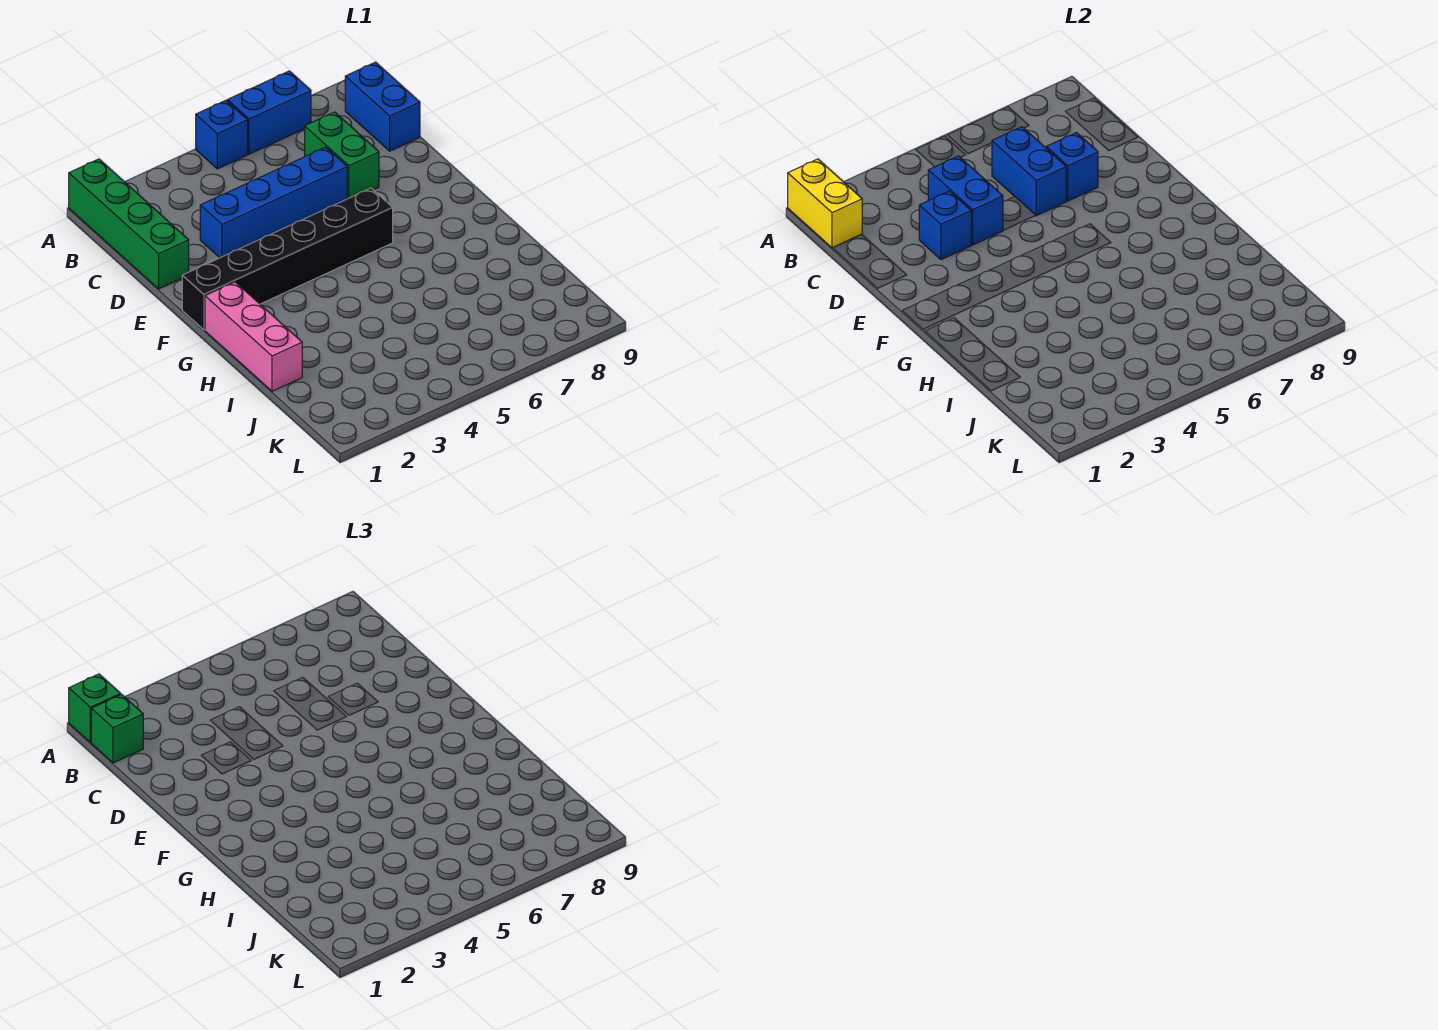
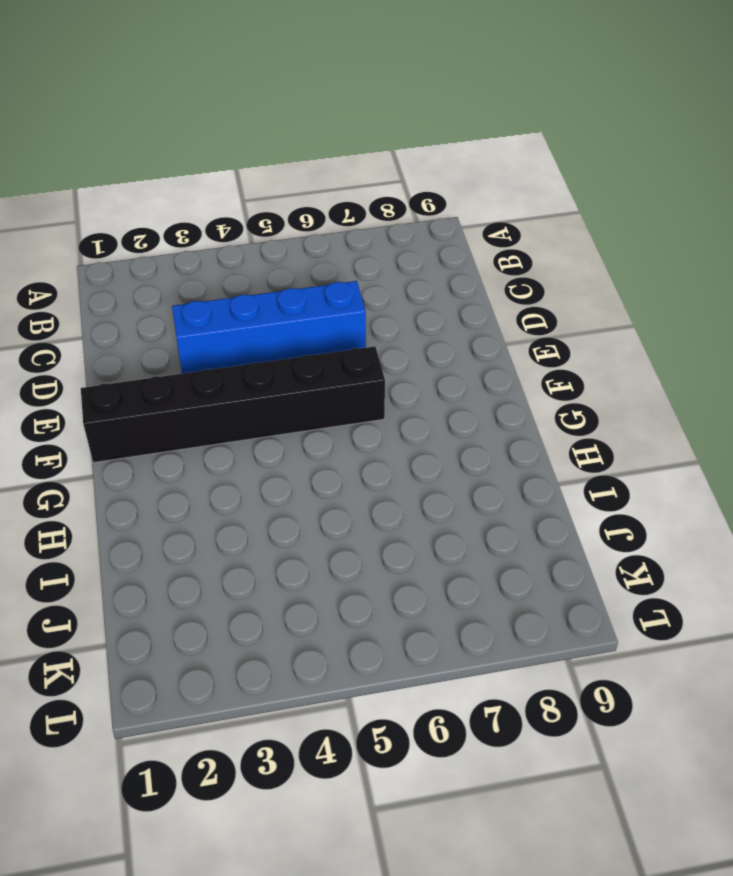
none -> green brick A1:D1 level 1
none -> blue brick A5 level 1
none -> blue brick A6:A7 level 1

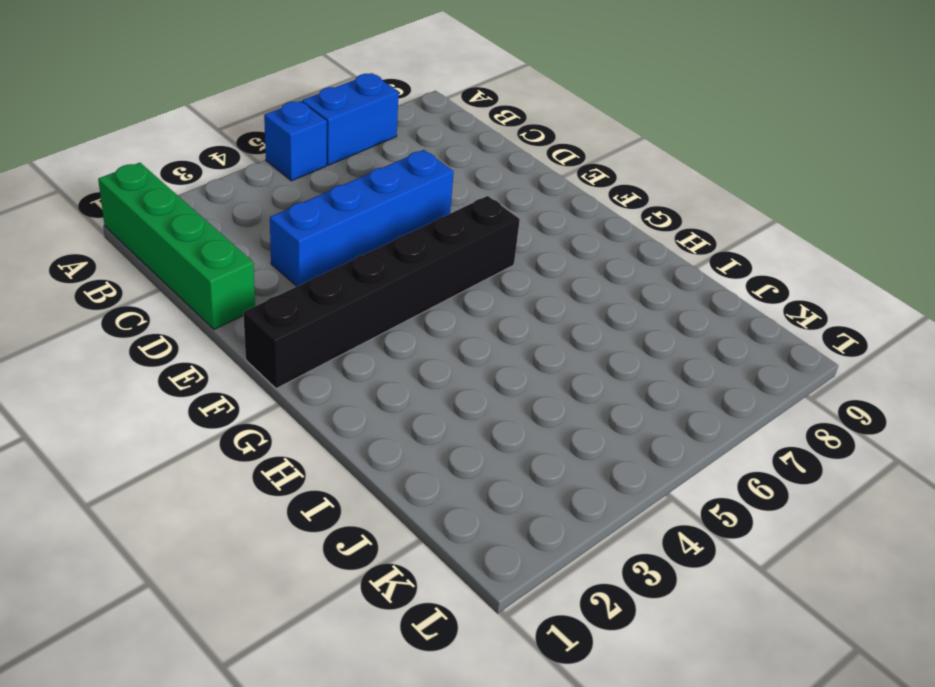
none -> blue brick B9:C9 level 1
none -> green brick C7:D7 level 1
none -> pink brick G1:I1 level 1

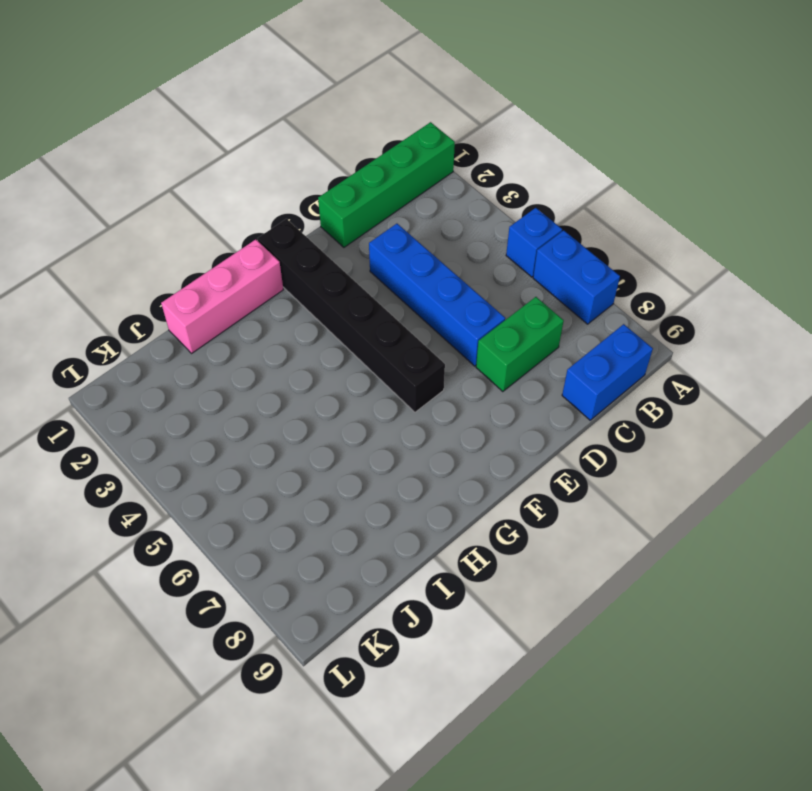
none -> yellow brick A1:B1 level 2
none -> blue brick C4:D4 level 2
none -> blue brick C6:D6 level 2

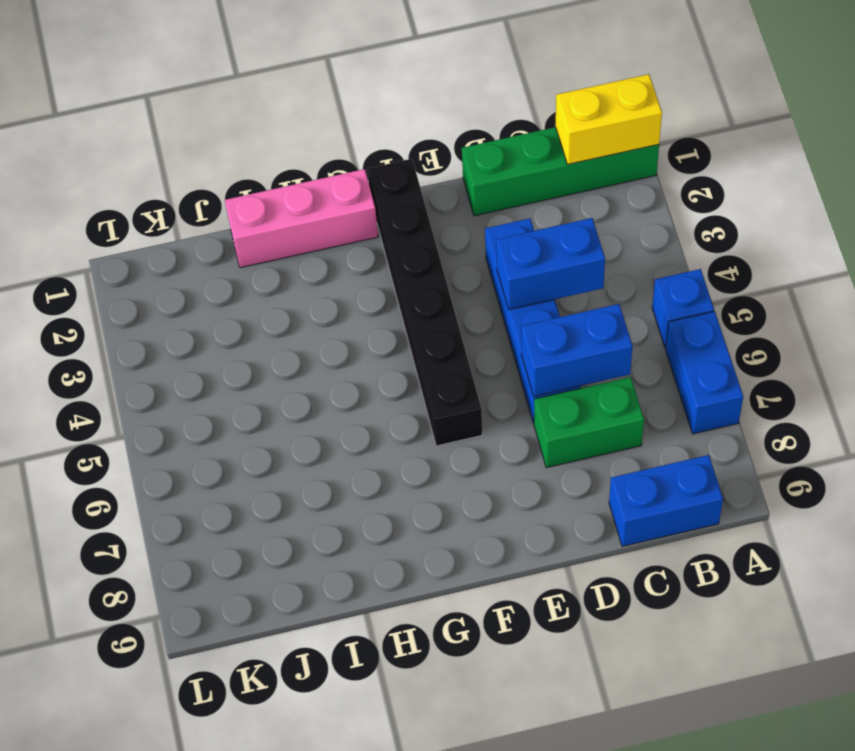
none -> blue brick D3 level 2
none -> blue brick D7 level 2
none -> green brick A1 level 3

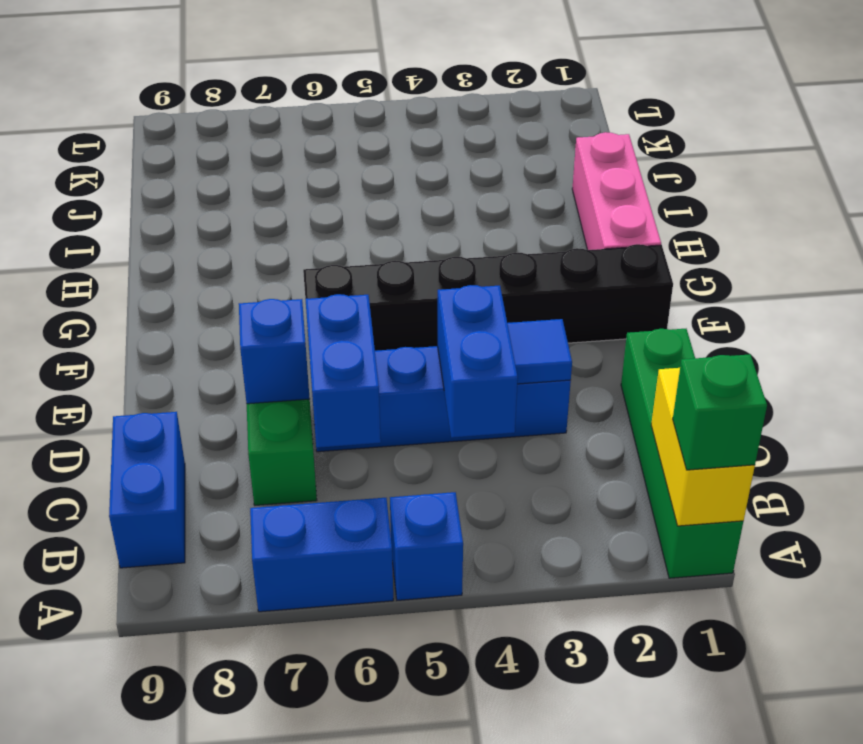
blue tile D3 level 2 -> blue brick D3 level 2
none -> green brick B1 level 3

